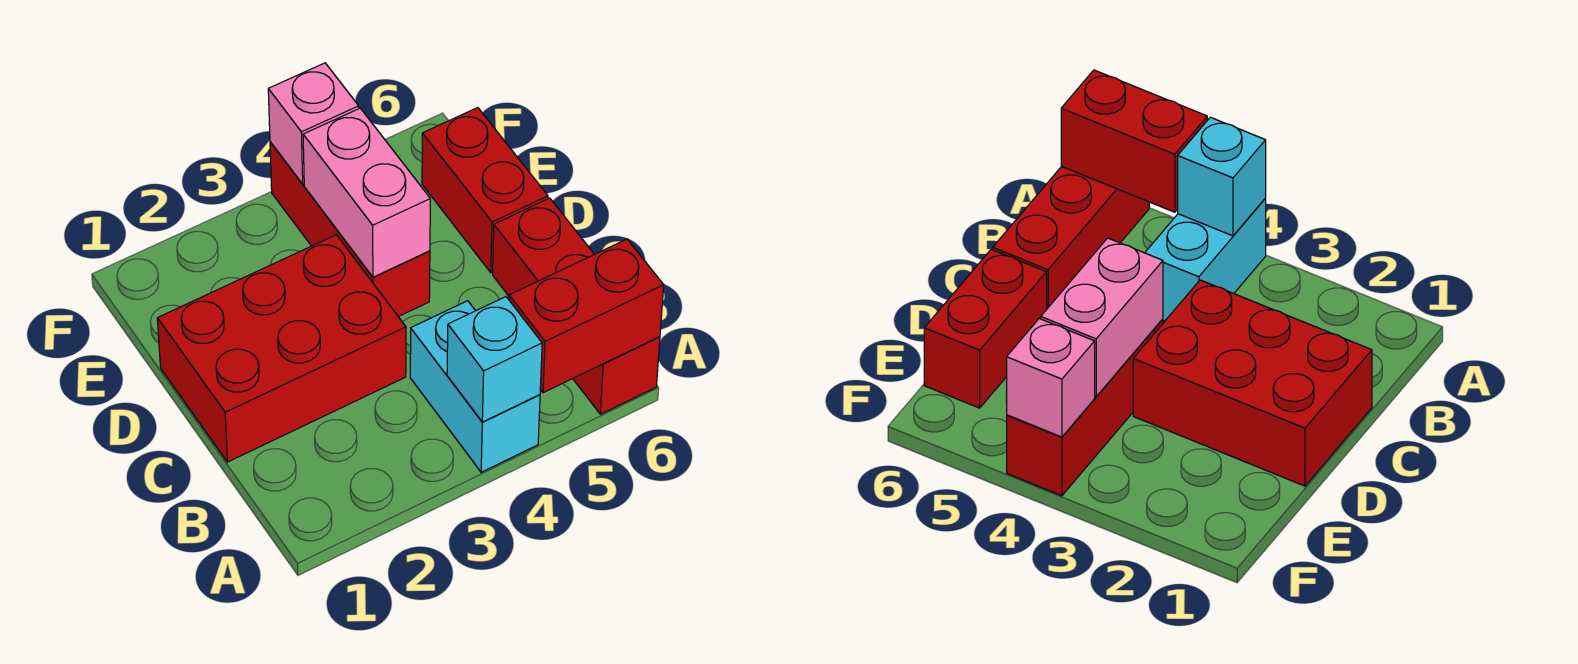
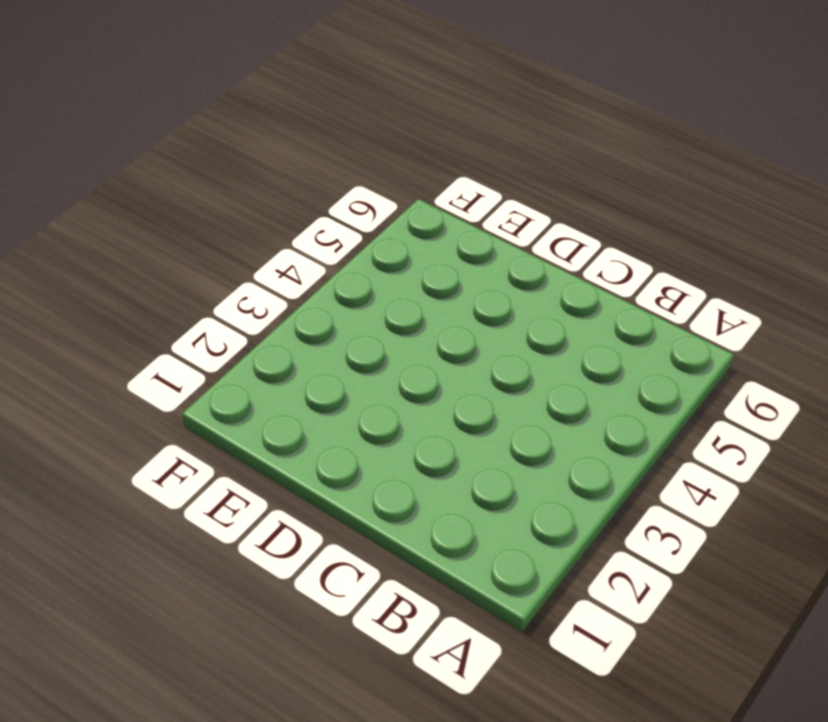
none -> cyan brick A4:B4 level 1
none -> red brick A6:C6 level 1

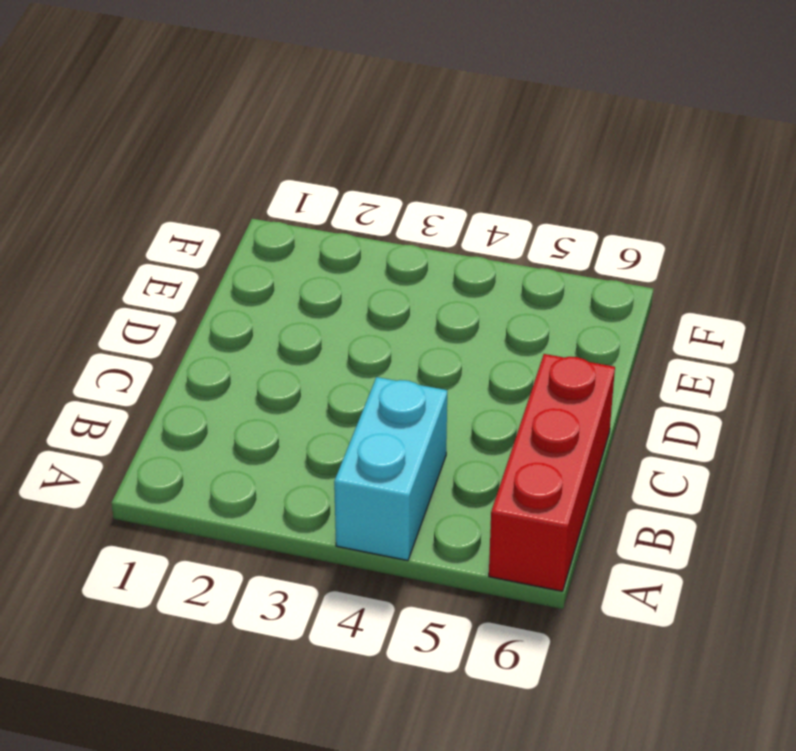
none -> red brick C1:D3 level 1
none -> red brick D4:F4 level 1

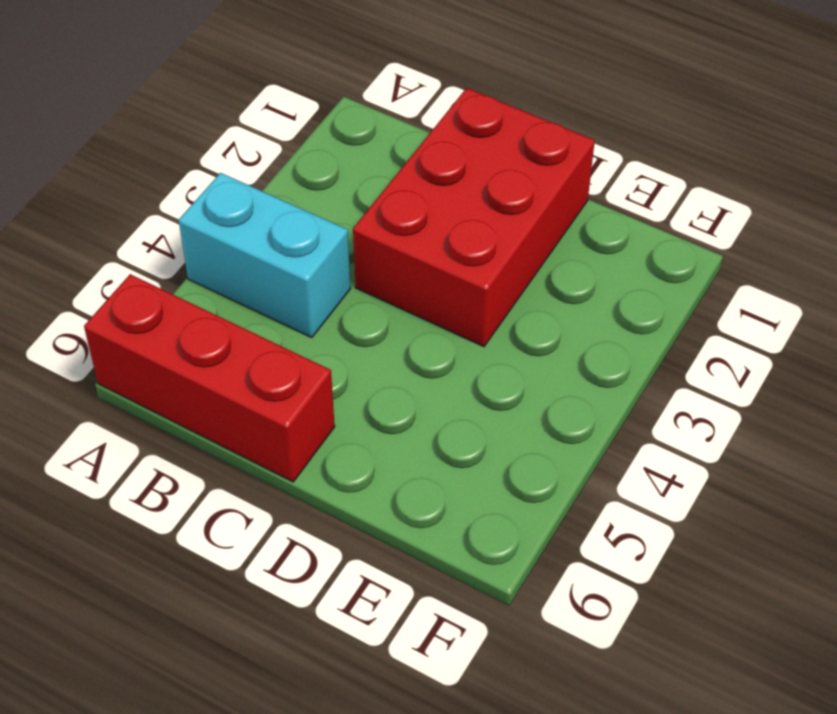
none -> red brick D4:F4 level 1
none -> red brick D6:E6 level 1

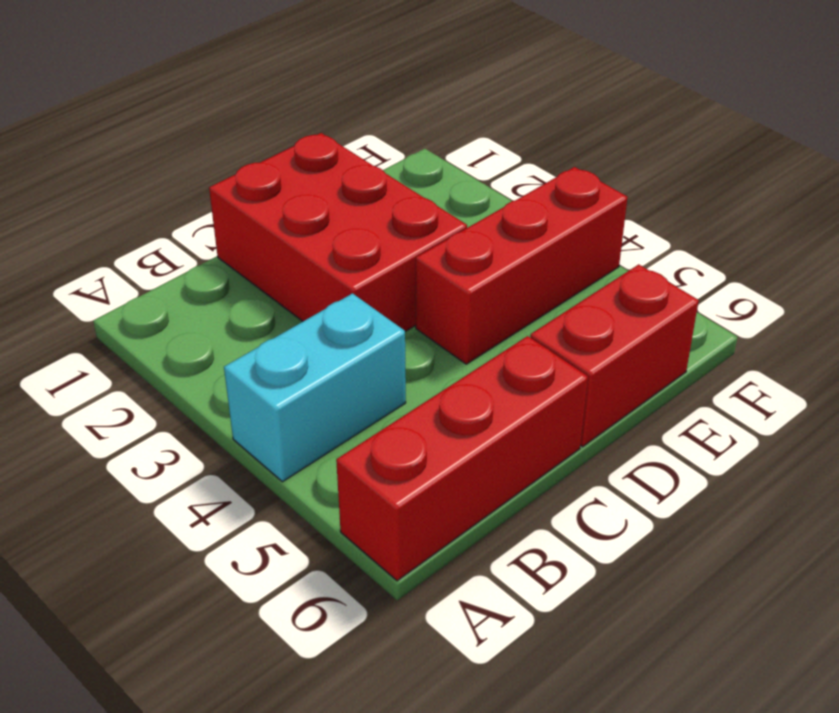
none -> cyan brick A4 level 2
none -> red brick A5:A6 level 2

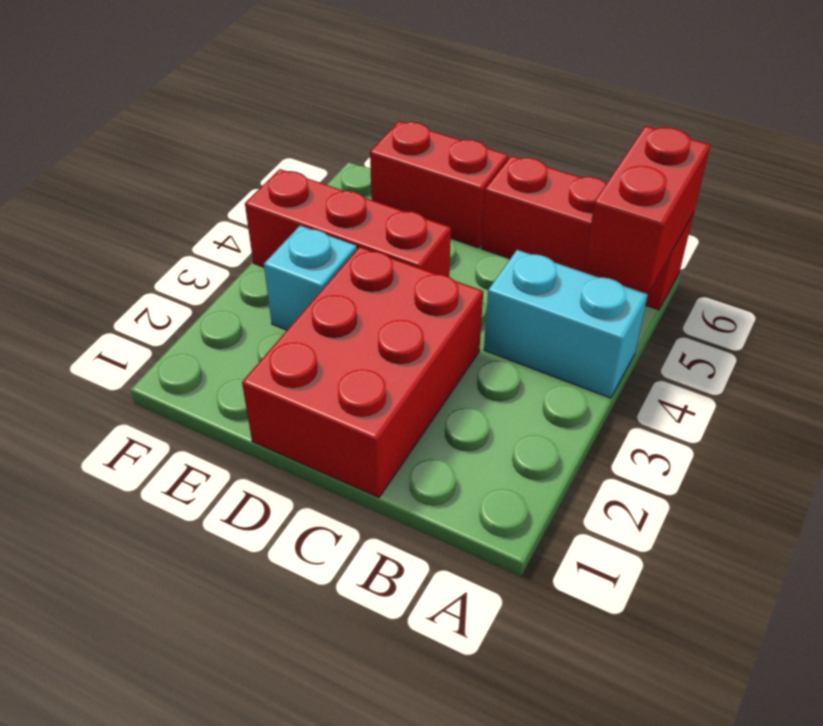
cyan brick E3 level 1 -> cyan brick A4 level 2
none -> pink brick D4:E4 level 2
none -> pink brick F4 level 2

